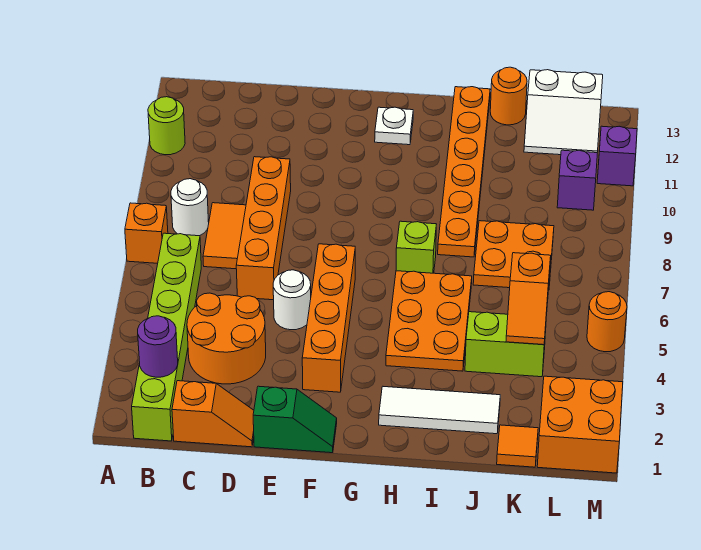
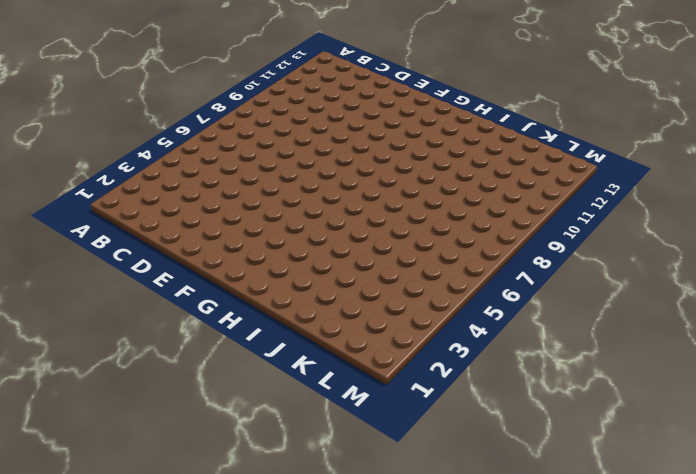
none -> orange brick A7 level 1
none -> lime round brick A11 level 1
none -> lime brick B1:B6 level 1

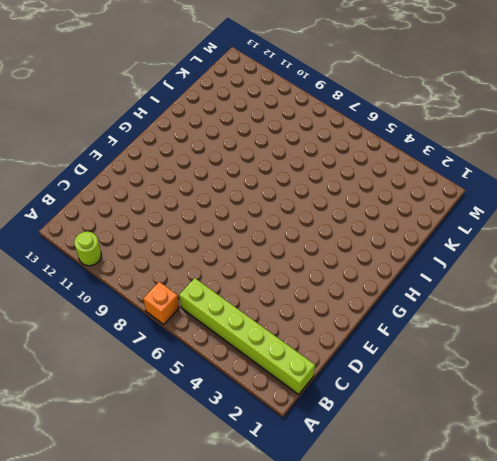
none -> white round brick B8 level 1
none -> orange slope C1:D1 level 1 top C
none -> orange round brick C3:D4 level 1

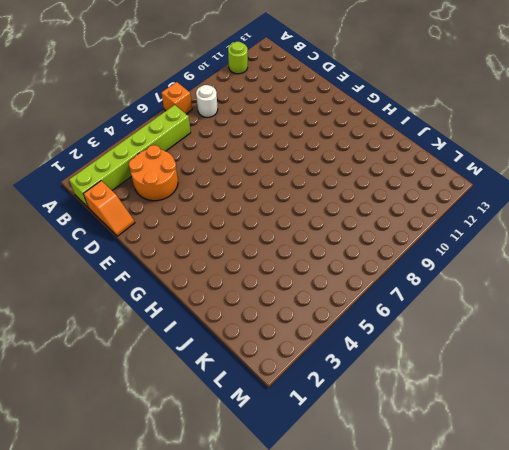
none -> orange tile C7:C8 level 1
none -> orange brick D6:D9 level 1
none -> green slope E1:F1 level 1 top E

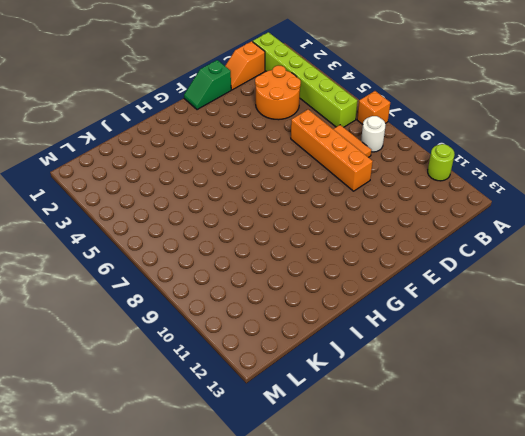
none -> white round brick E5 level 1
none -> orange brick F3:F6 level 1
none -> white plate G12 level 1

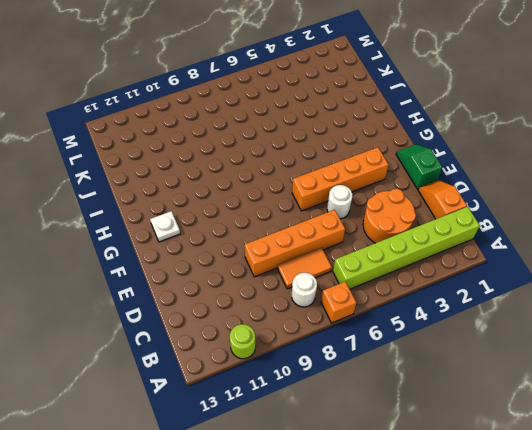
none -> white tile H2:J2 level 1
none -> orange plate H4:I6 level 1
none -> lime brick H7 level 1

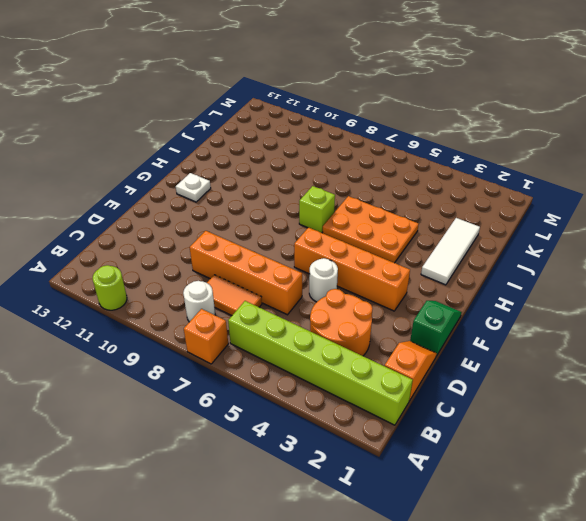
none -> orange plate I8:I13 level 1
none -> lime brick J4:K4 level 1
none -> orange plate J7:K8 level 1

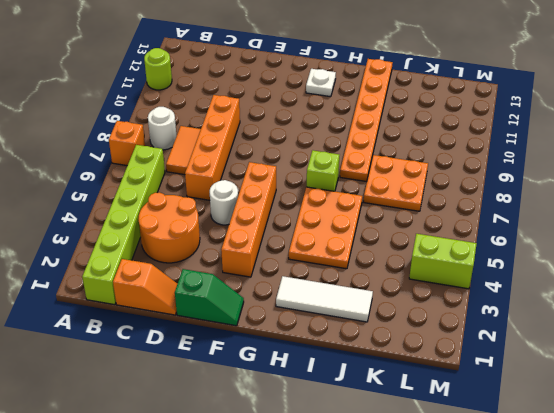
lime brick L4:M4 level 1 -> lime brick J4:K4 level 1
none -> orange round brick J13 level 1
none -> orange tile K1 level 1
none -> white slope K12:L13 level 1 top 13

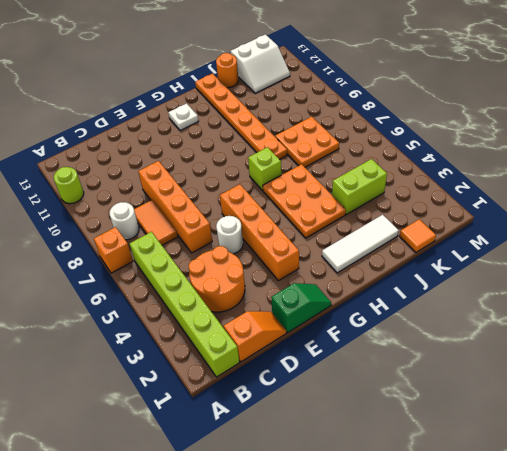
none -> orange brick L1:M2 level 1
none -> purple brick L10 level 1
none -> orange round brick M5 level 1

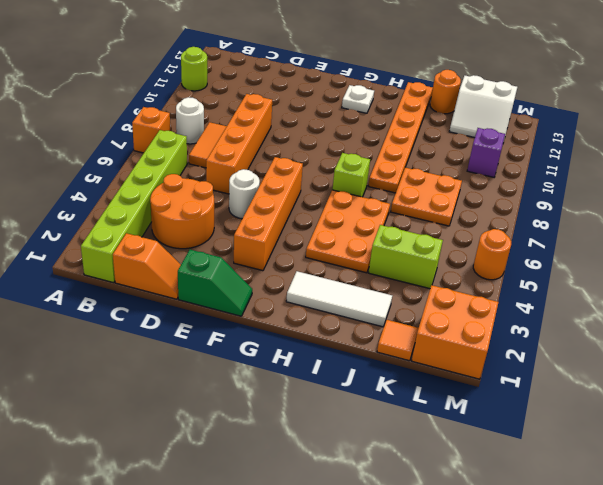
none -> purple brick M11 level 1
none -> purple round brick B2 level 2
none -> orange slope K4:K5 level 2 top 5

